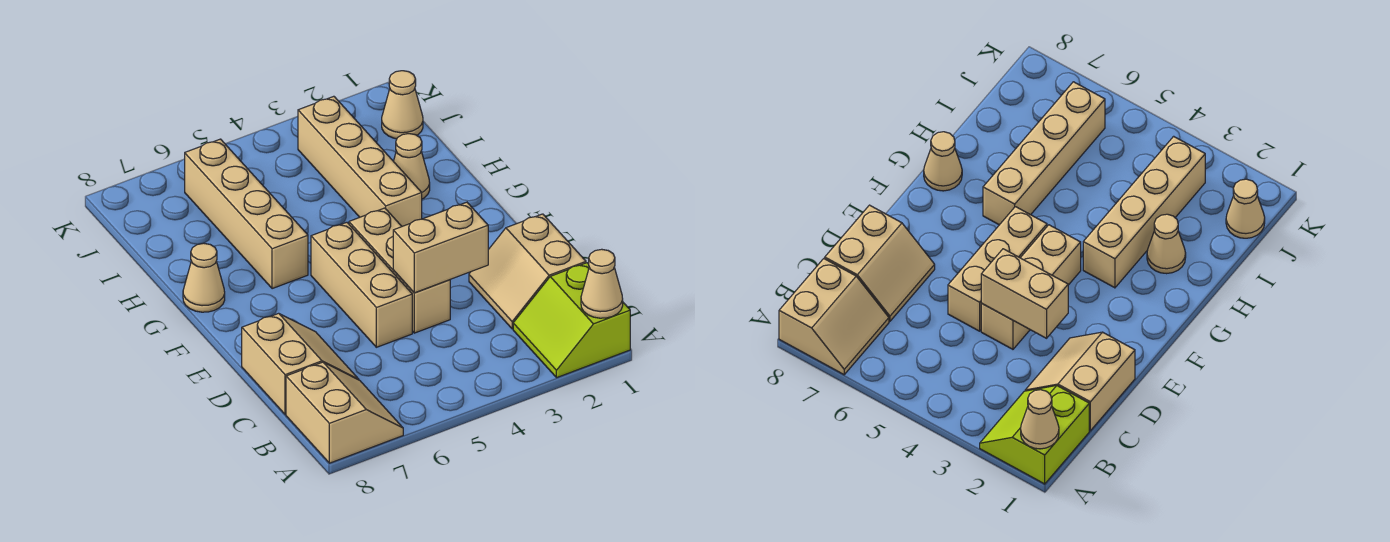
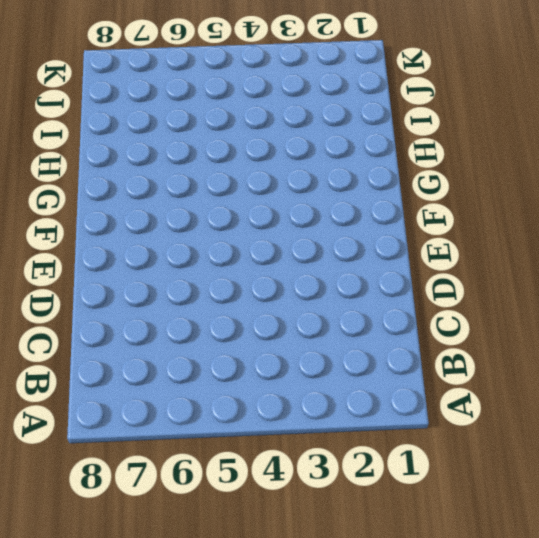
none -> lime slope A1:B2 level 1 top 1
none -> tan slope A7:B8 level 1 top 8
none -> tan slope C1:D2 level 1 top 1

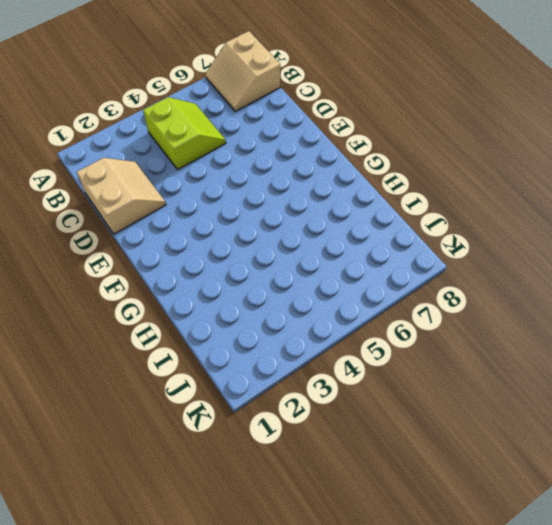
lime slope B4:C5 level 1 top 4 -> lime slope A1:B2 level 1 top 1
none -> tan slope C7:D8 level 1 top 8
none -> tan brick D4:F4 level 1
none -> tan brick D5:F5 level 1

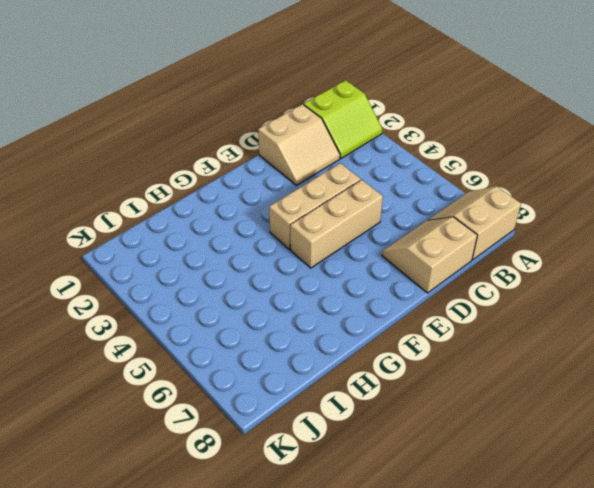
none -> tan brick G3:J3 level 1
none -> tan brick G6:J6 level 1
none -> tan cone G8 level 1

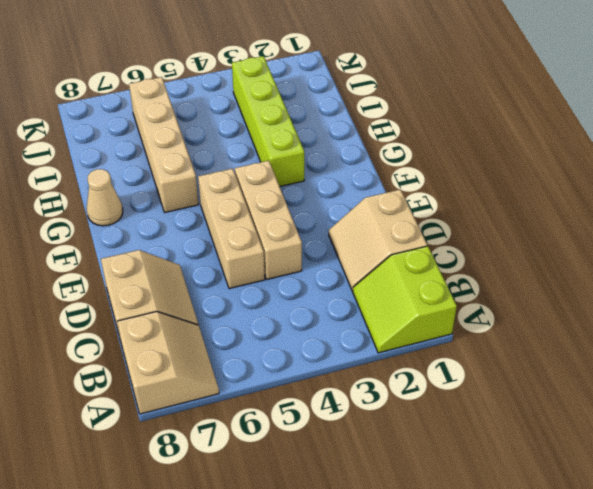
lime brick G3:J3 level 1 -> tan brick G3:J3 level 1
none -> tan cone H2 level 1
none -> tan cone J1 level 1
none -> tan cone A1 level 2

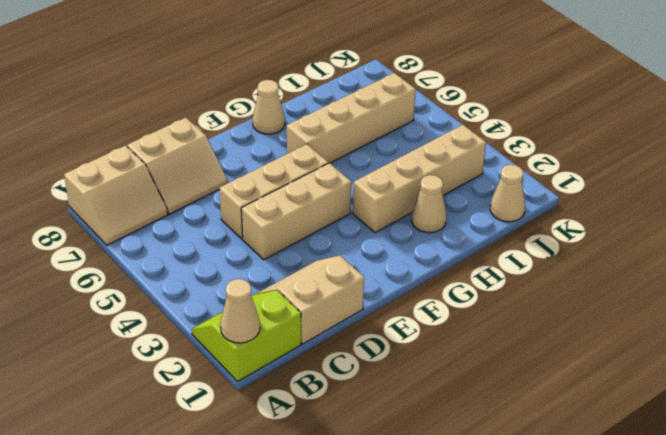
none -> tan brick D3:D4 level 2

